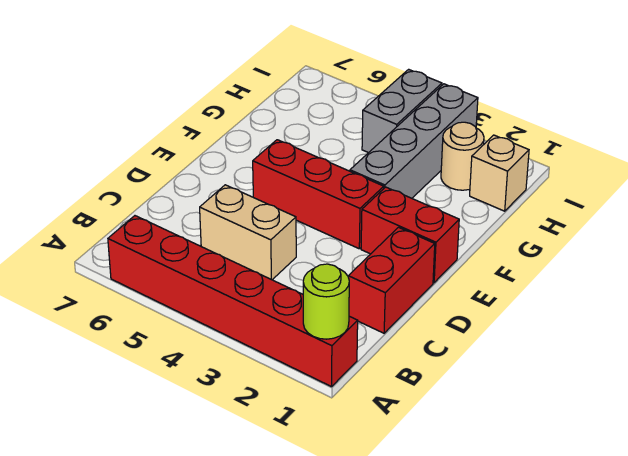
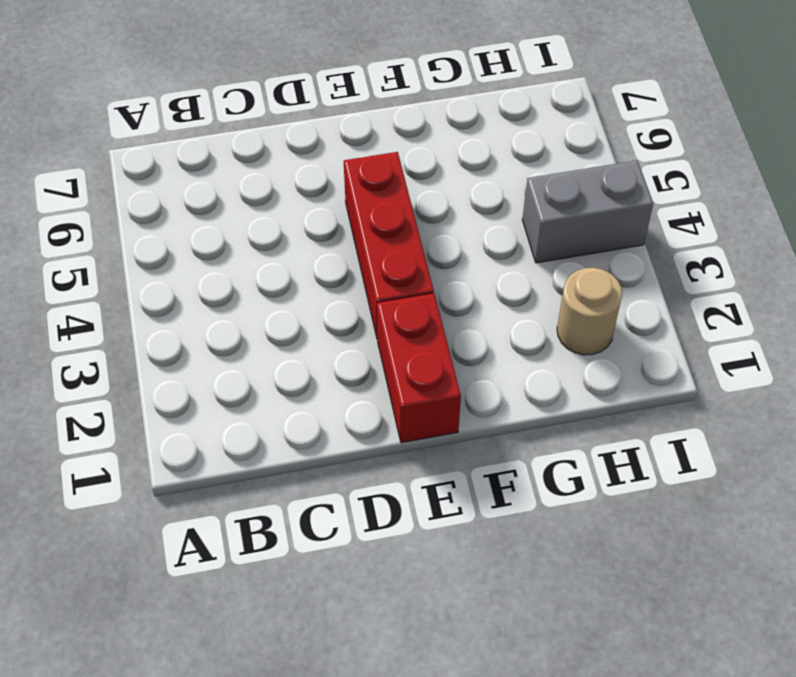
none -> red brick A1:A6 level 1
none -> red brick C1:D1 level 1

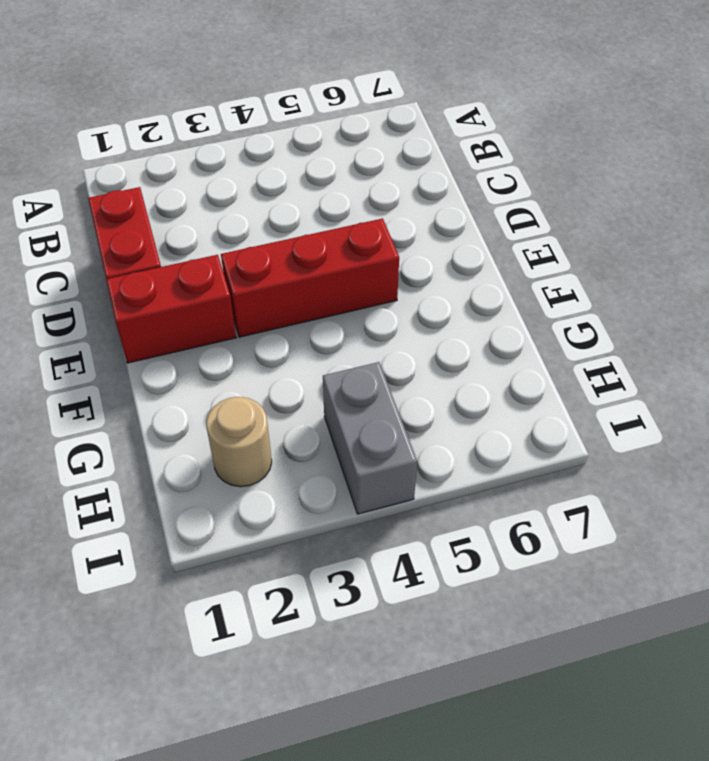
none -> red brick A1:A6 level 1
none -> tan brick C4:C5 level 1

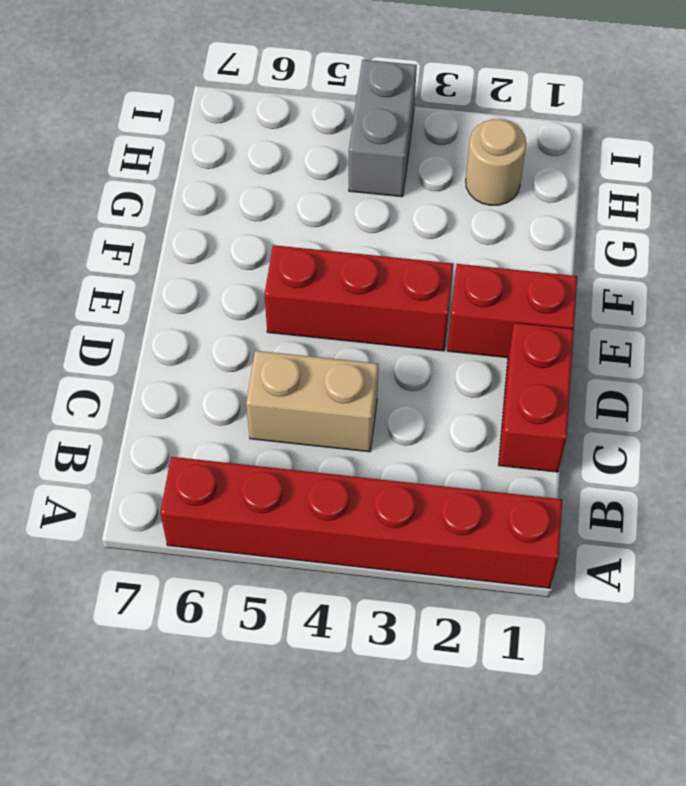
none -> grey brick F3:I3 level 1
none -> tan brick H1 level 1

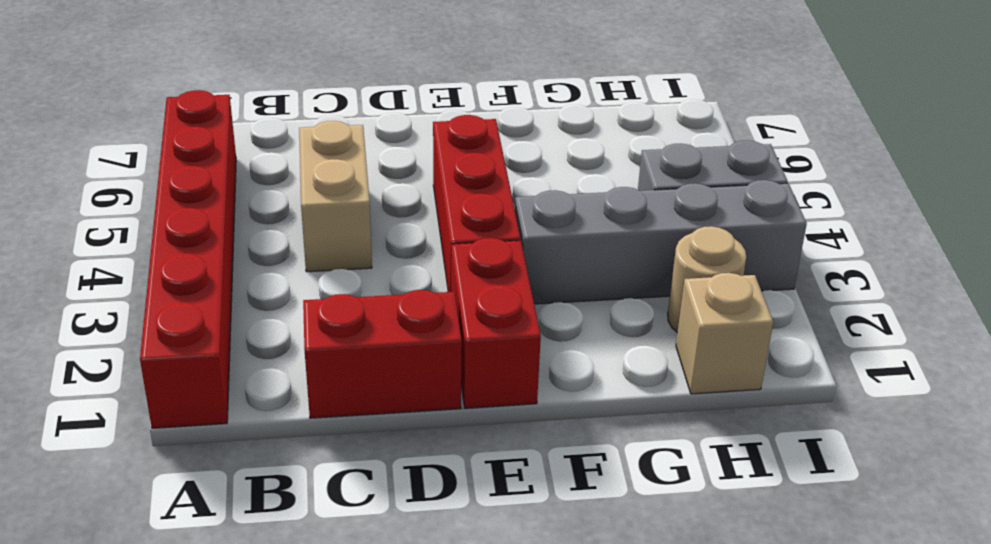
none -> lime round brick A1 level 2

